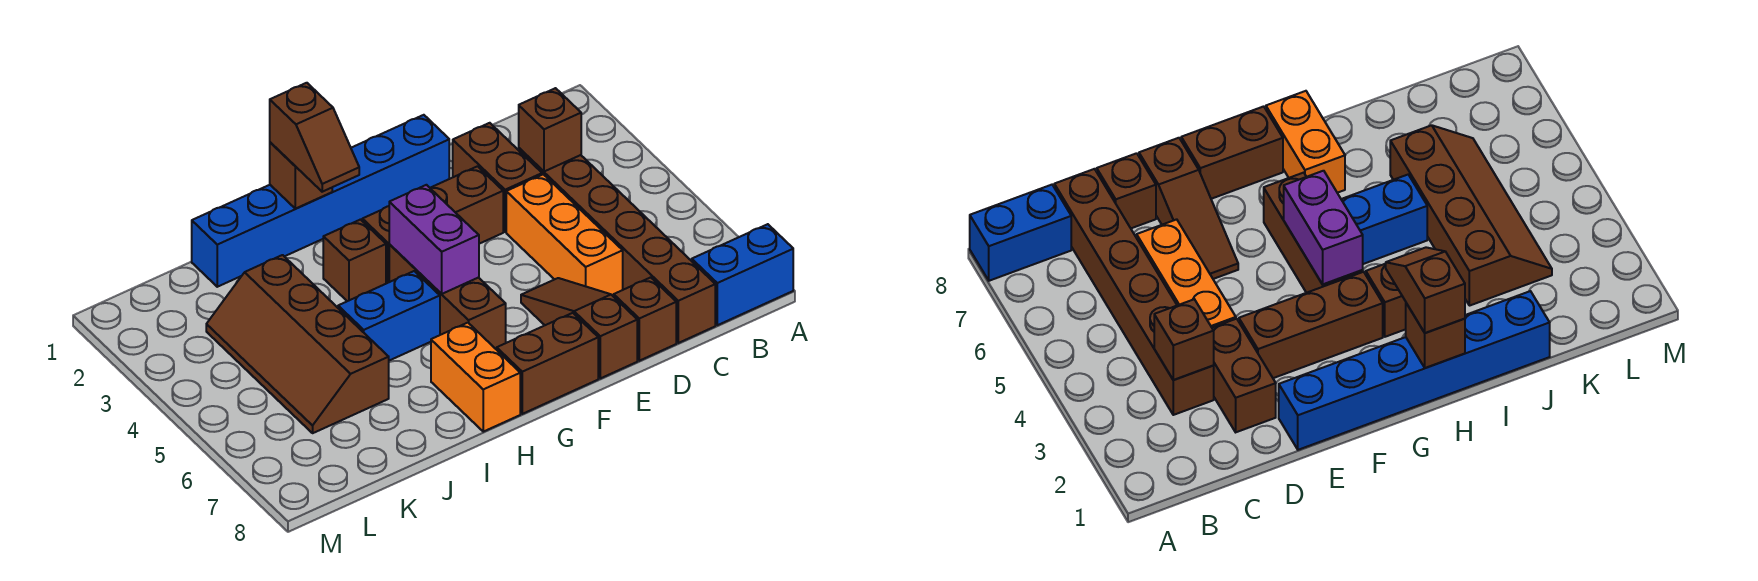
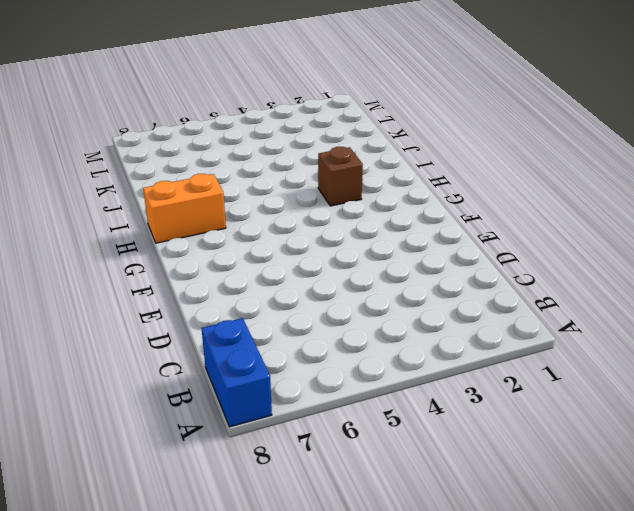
none -> brown brick C3:C8 level 1
none -> brown brick D2:D3 level 1
none -> orange brick D4:D6 level 1

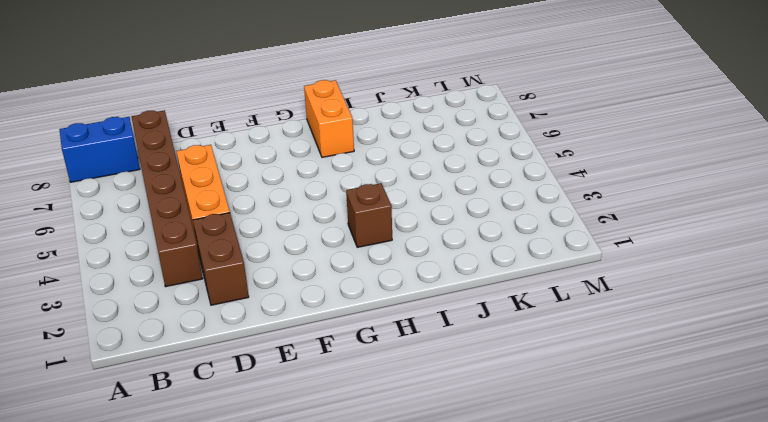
none -> brown brick D8 level 1
none -> blue brick E1:J1 level 1
none -> brown brick E3:G3 level 1

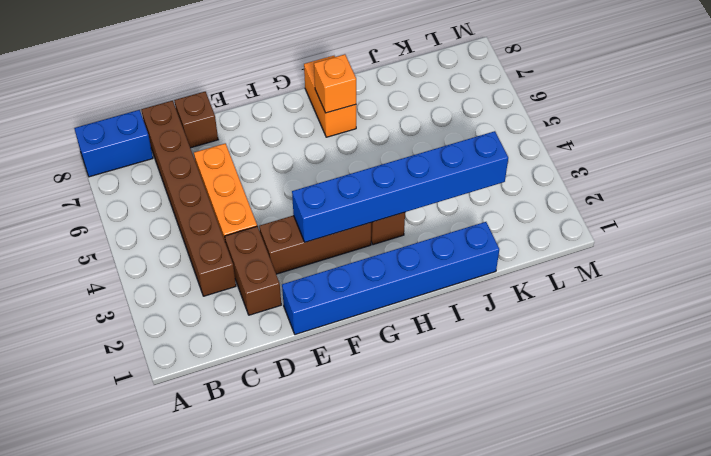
blue brick F3:K3 level 2 -> none
orange brick H7 level 2 -> none
none -> brown slope E6:E8 level 1 top 8
none -> brown brick F8:G8 level 1
none -> brown brick G4:G6 level 1

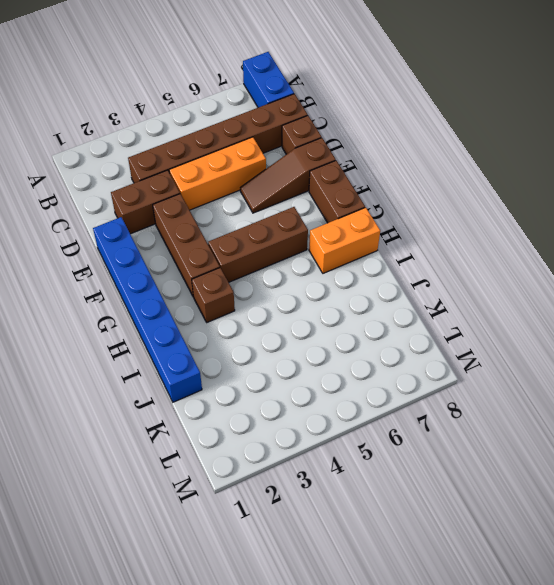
none -> blue brick H5:I5 level 1
none -> brown slope J3:K6 level 1 top J
none -> brown brick C3 level 2

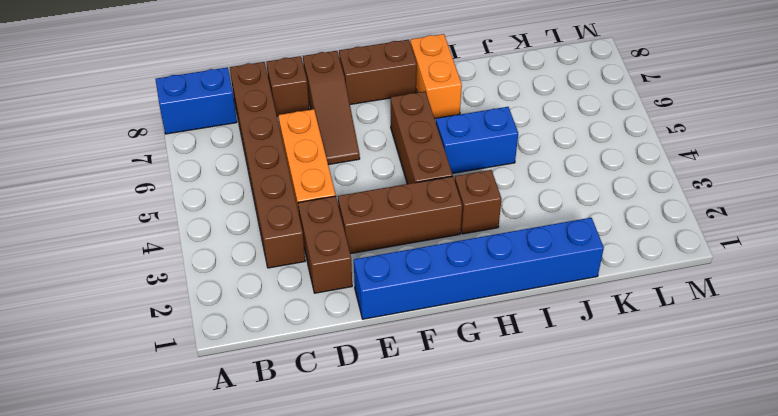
none -> brown slope J3:K6 level 1 top J
none -> brown brick C3 level 2
none -> purple brick G4:G5 level 2

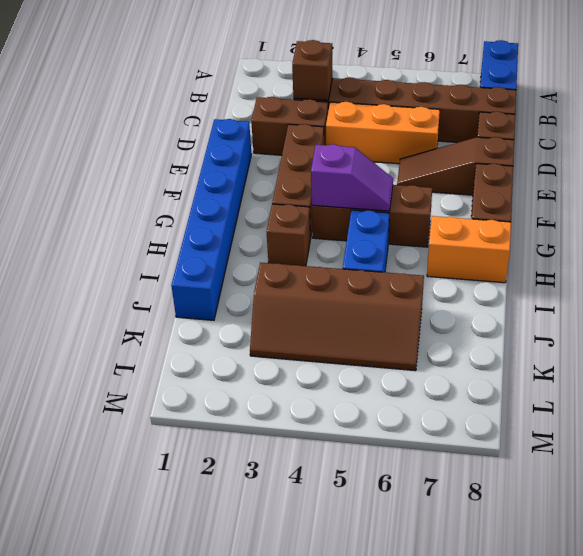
purple slope G4:G5 level 2 top 4 -> purple brick G4:G5 level 2
none -> brown brick H1 level 2
none -> brown slope H1:H2 level 3 top 1

